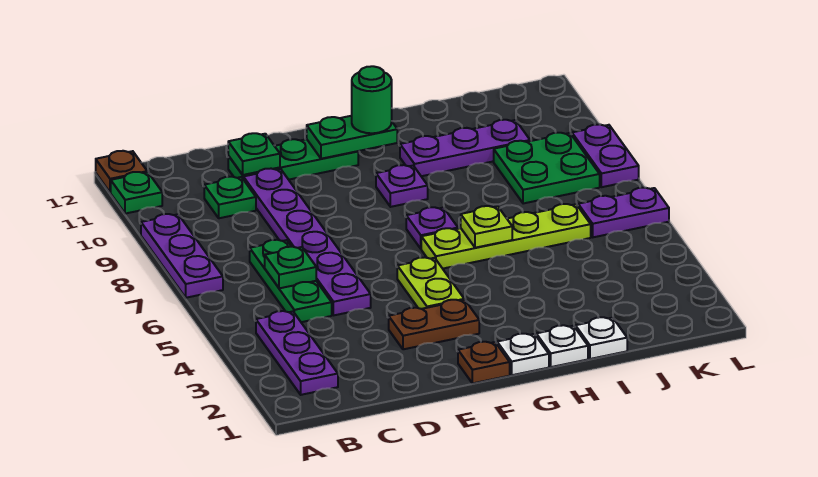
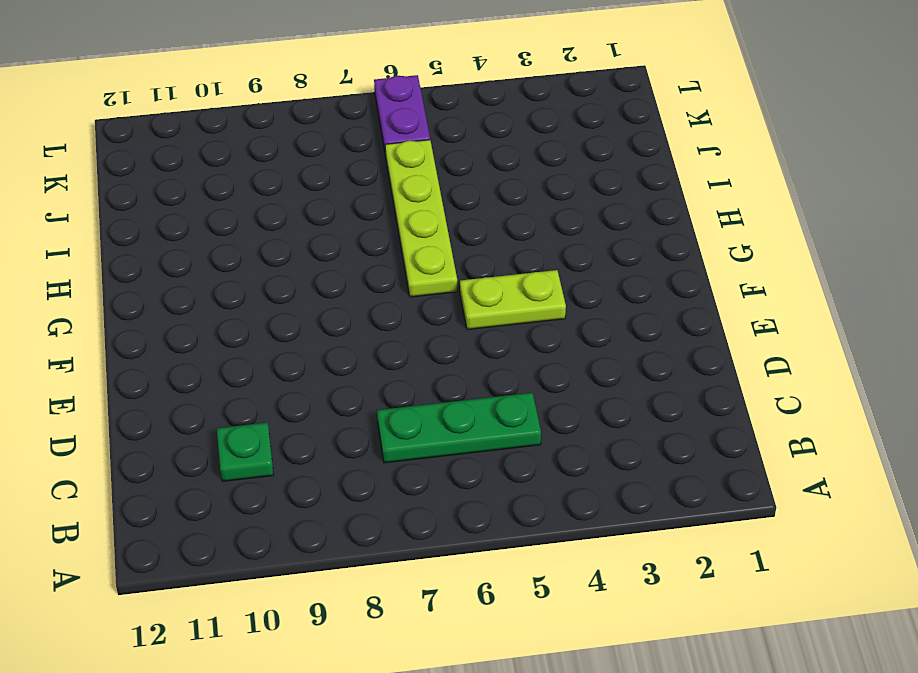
none -> purple plate A7:A9 level 1
none -> green plate A11 level 1
none -> brown plate A12 level 1

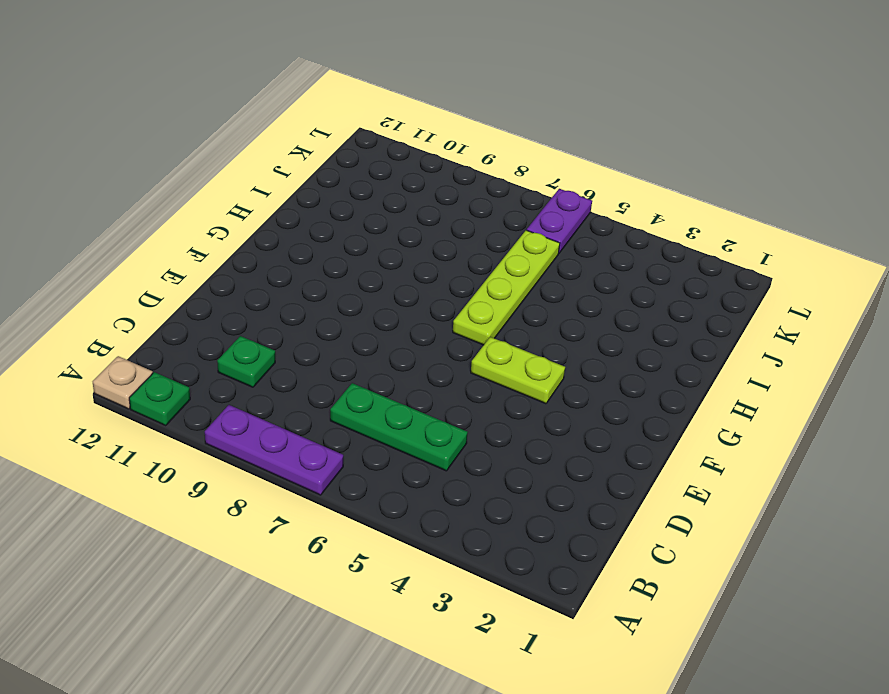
tan plate A12 level 1 -> brown plate A12 level 1
none -> purple plate B2:B4 level 1
none -> purple plate D5:D10 level 1
none -> green plate D11:F11 level 1

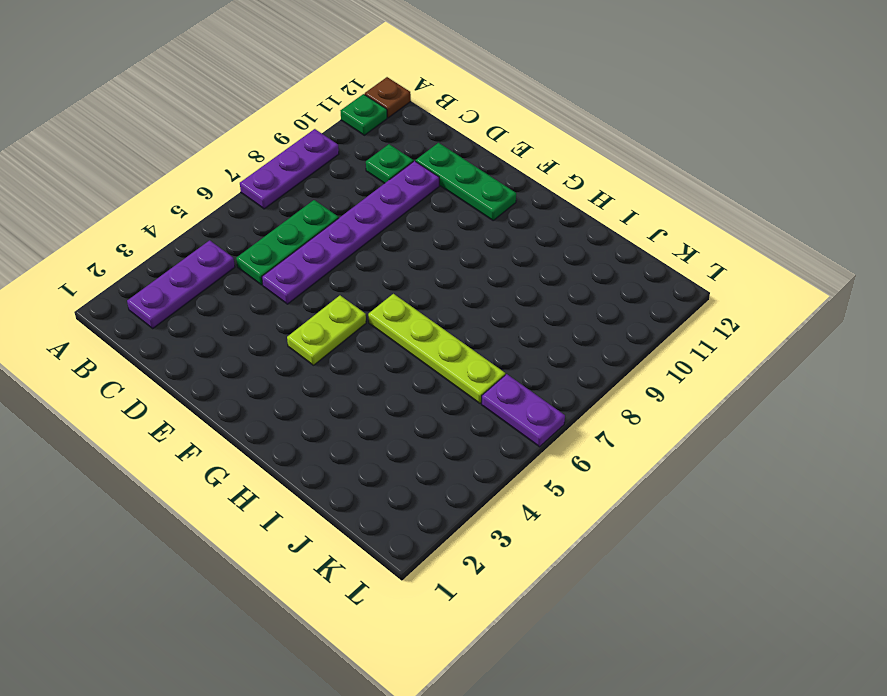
none -> brown plate E3:F3 level 1
none -> brown plate F1 level 1
none -> white plate G1 level 1

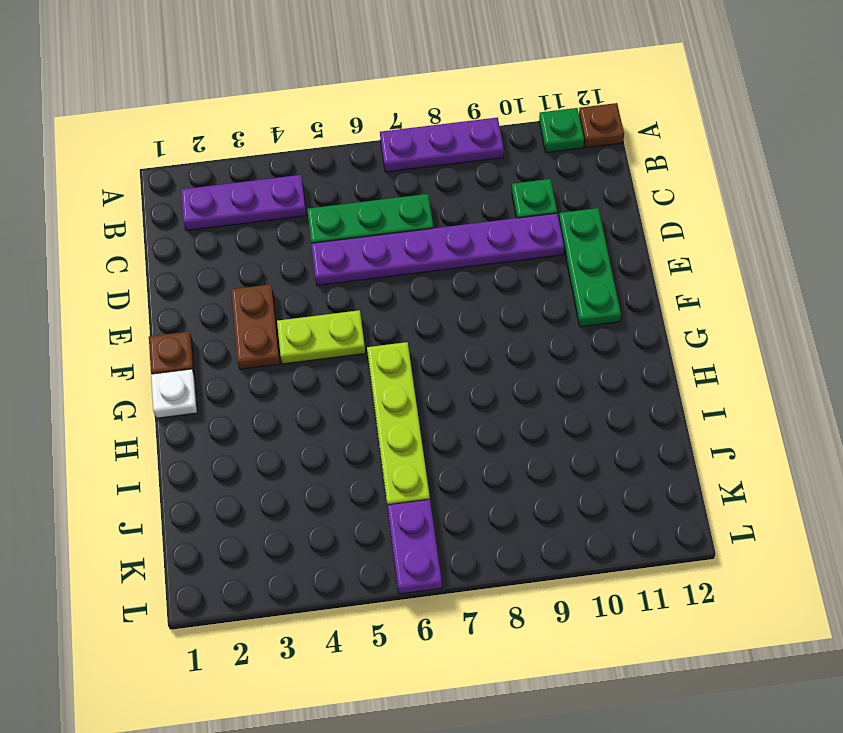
none -> purple plate G7 level 1
none -> purple plate G9 level 1
none -> white plate H1 level 1

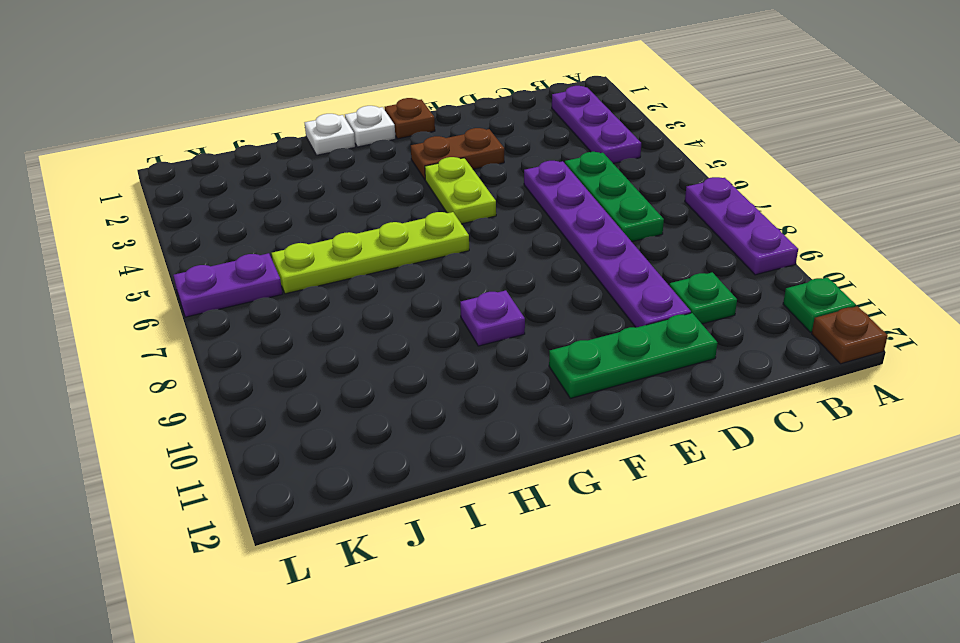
none -> purple plate G7 level 1
none -> purple plate H10:J10 level 1
none -> white plate I1 level 1

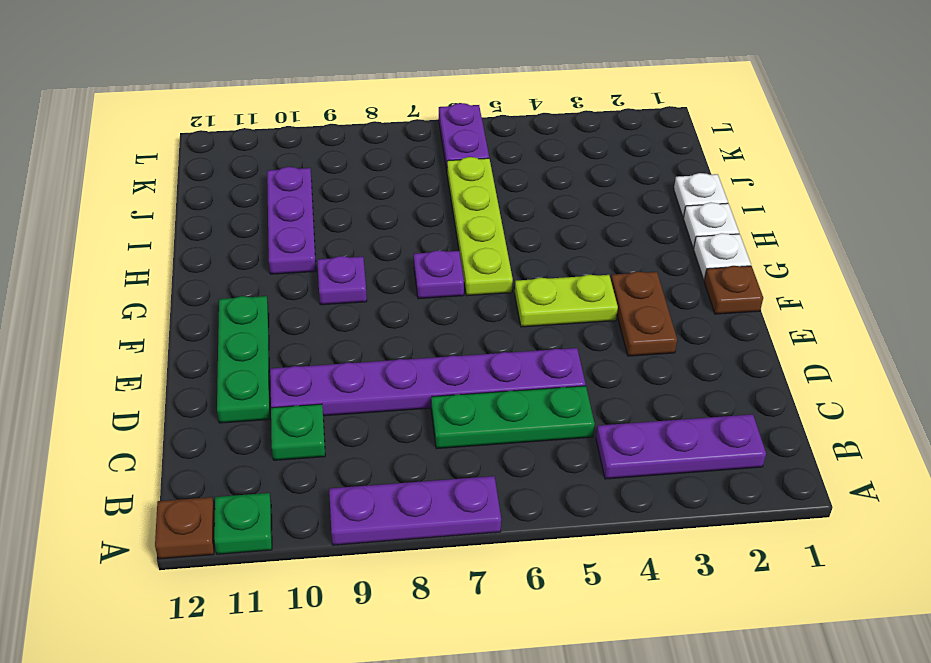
none -> green plate J8:K9 level 1
none -> purple plate L8:L9 level 1
none -> green plate C6 level 2

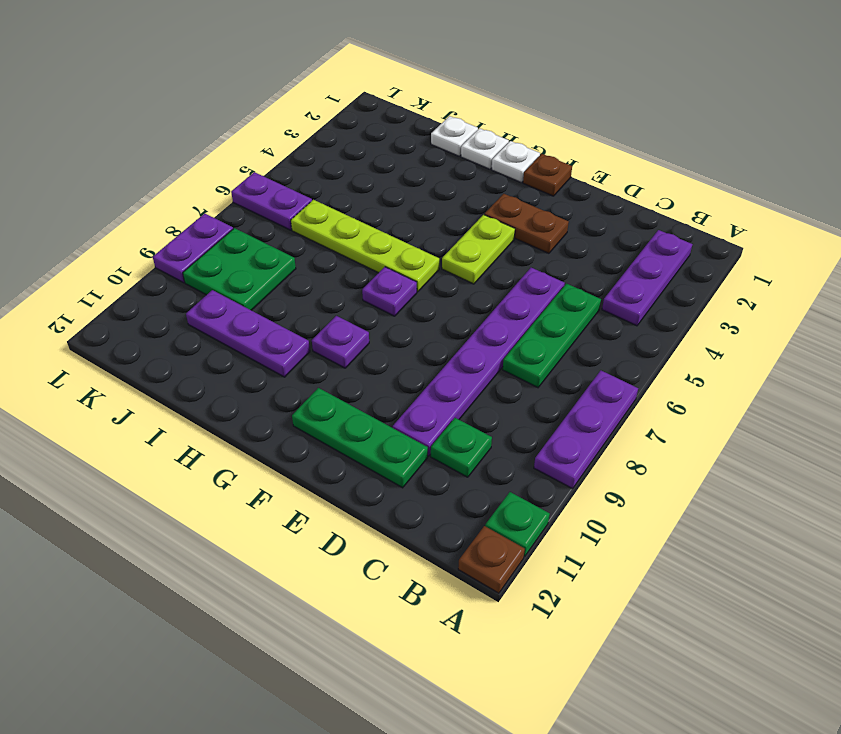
none -> green plate C6 level 2
none -> green plate D11 level 2
none -> green plate F11:G11 level 2

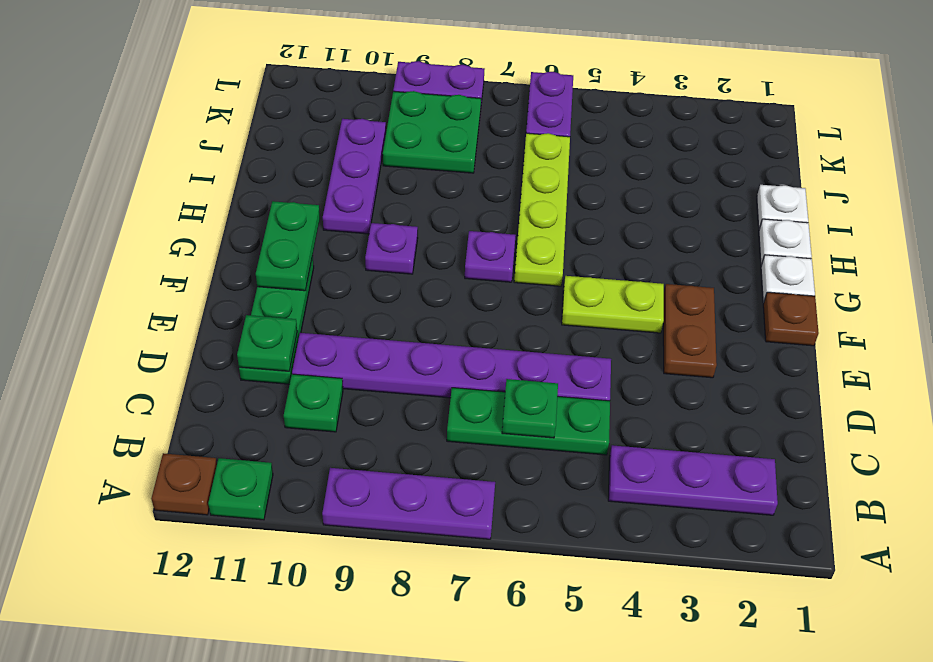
none -> lime plate H6 level 2
none -> green round brick G11 level 3

